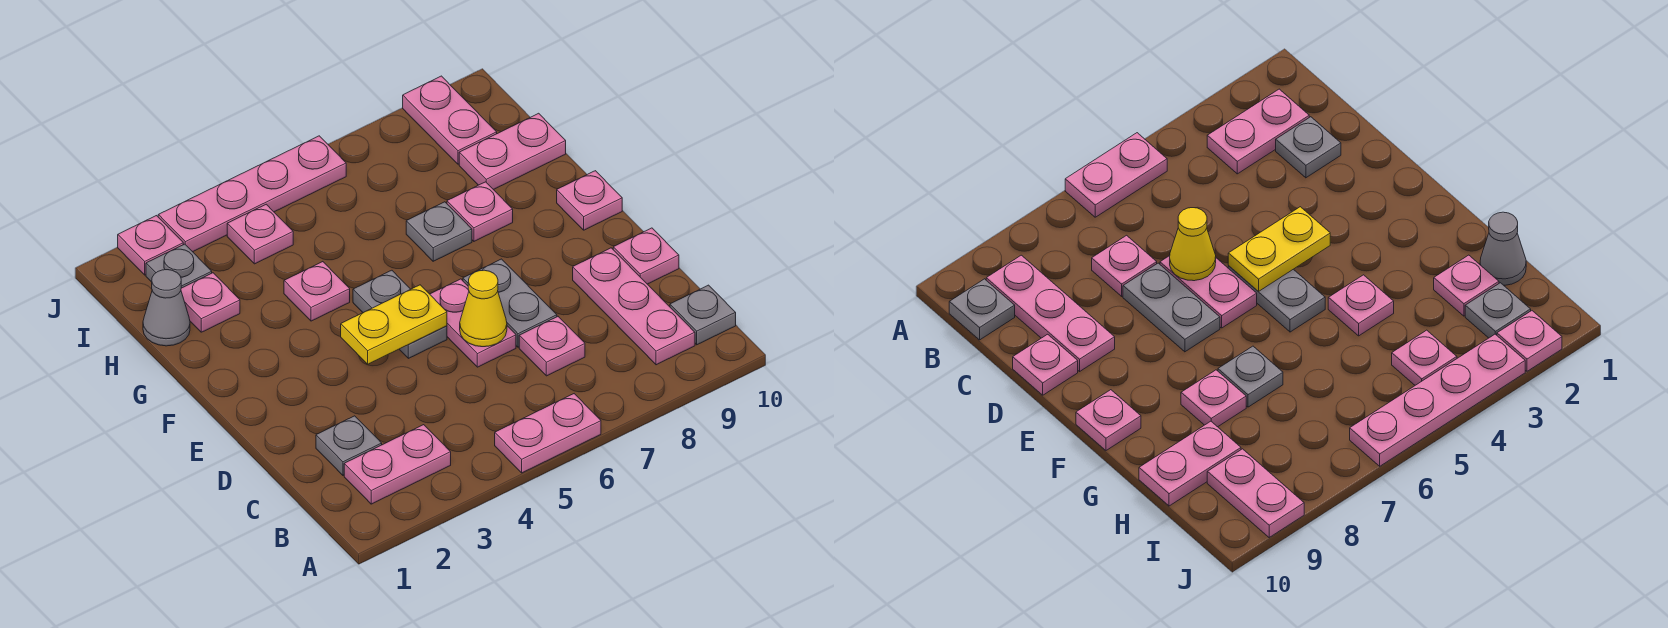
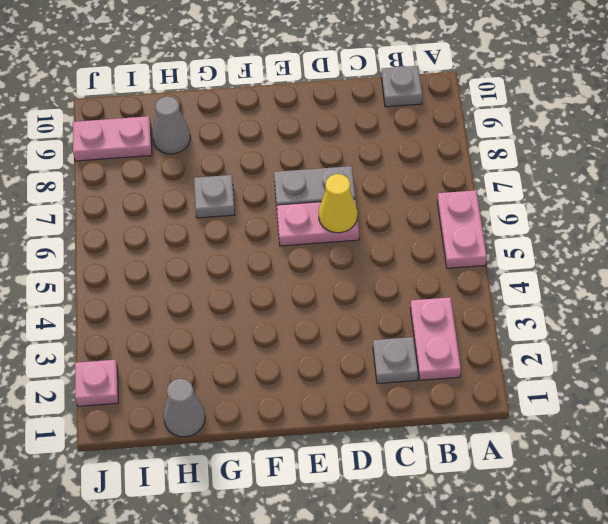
grey cone H9 level 1 -> pink plate H9:H10 level 1
none -> pink plate B9:D9 level 1
none -> pink plate C7 level 1
none -> pink plate D10 level 1

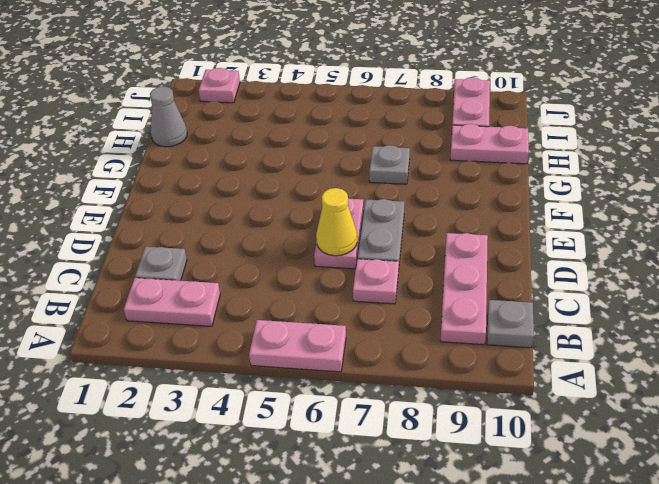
none -> pink plate D10 level 1
none -> grey plate E5:F5 level 1
none -> pink plate F10 level 1

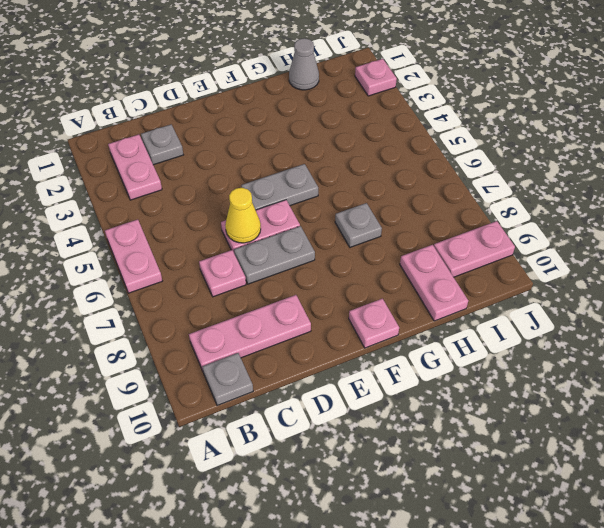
none -> pink plate D10 level 1
none -> pink plate G4 level 1
none -> pink plate G8 level 1

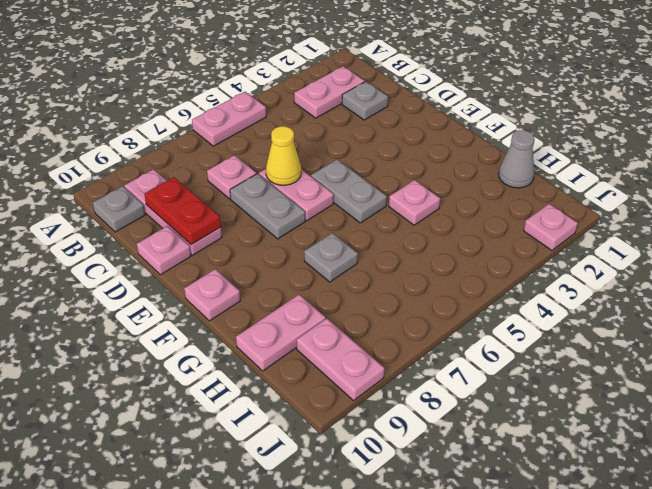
red plate C9:D9 level 2 -> none
none -> pink plate G8 level 1
none -> pink plate H2 level 1
none -> grey plate I2 level 1

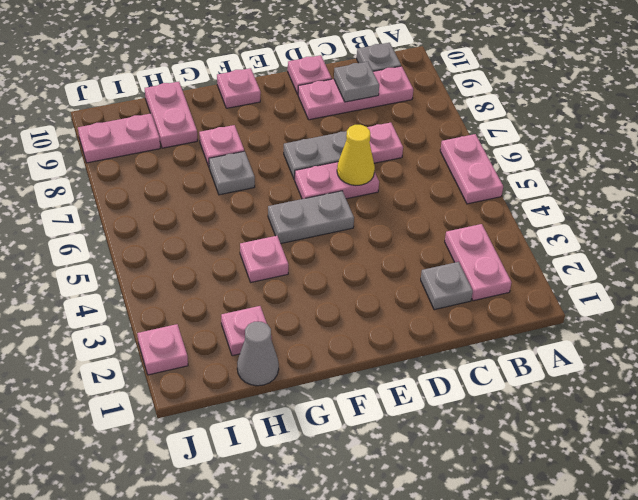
grey plate C9 level 2 -> grey plate I2 level 1
none -> pink plate I4 level 1
none -> pink plate J3:J6 level 1
none -> yellow plate E4:E5 level 2

